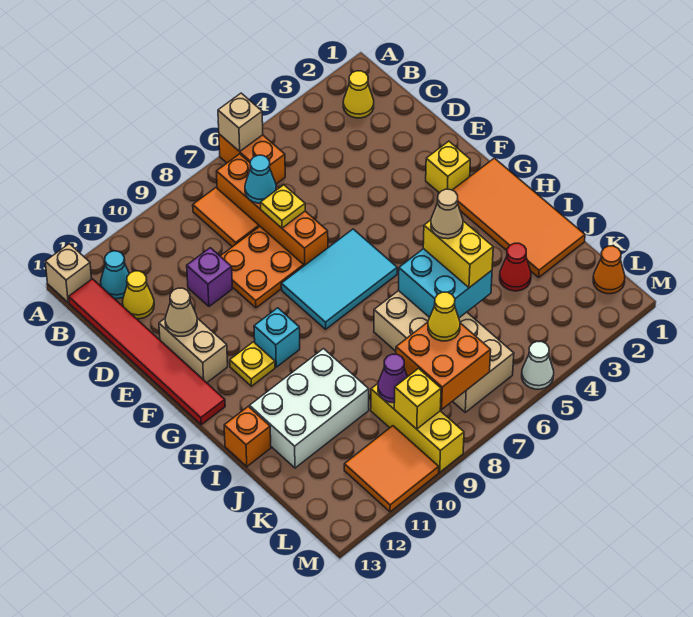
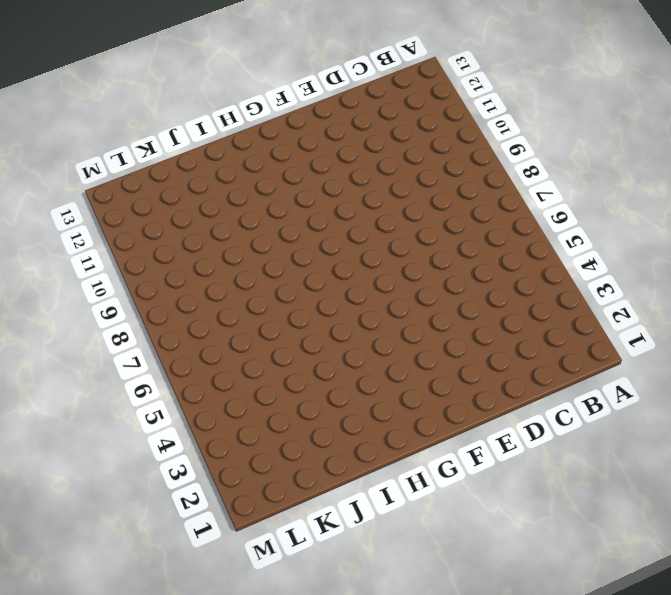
none -> orange brick A6:B6 level 1
none -> tan brick A13 level 1
none -> yellow cone B2 level 1
none -> orange brick B7:E7 level 1

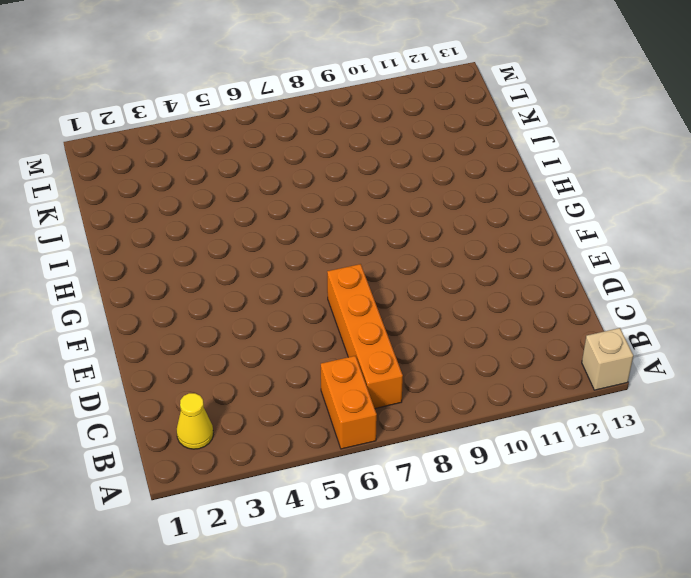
none -> orange tile B8:C8 level 1
none -> cyan cone B12 level 1
none -> red tile B13:G13 level 1
none -> yellow cone C12 level 1

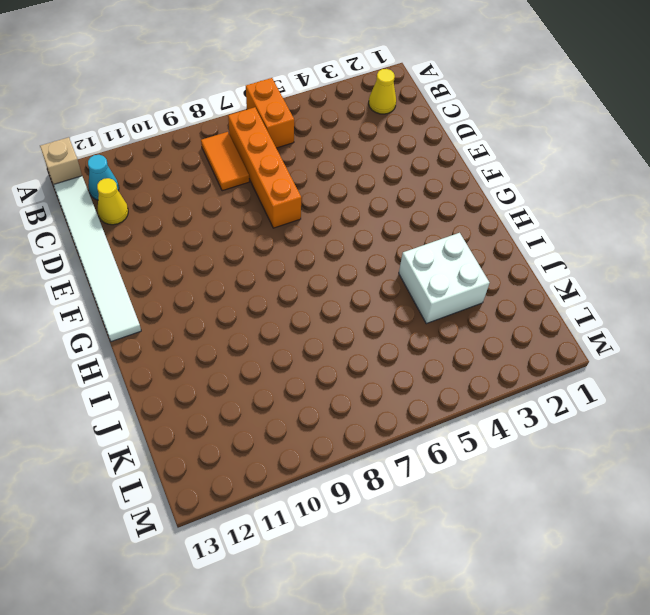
white tile B13:G13 level 1 -> red tile B13:G13 level 1
white brick I3:J4 level 1 -> red cone J3 level 1
none -> orange plate D8:E9 level 1
none -> purple brick D10 level 1
none -> tan brick E12:F12 level 1
none -> yellow brick F2 level 1

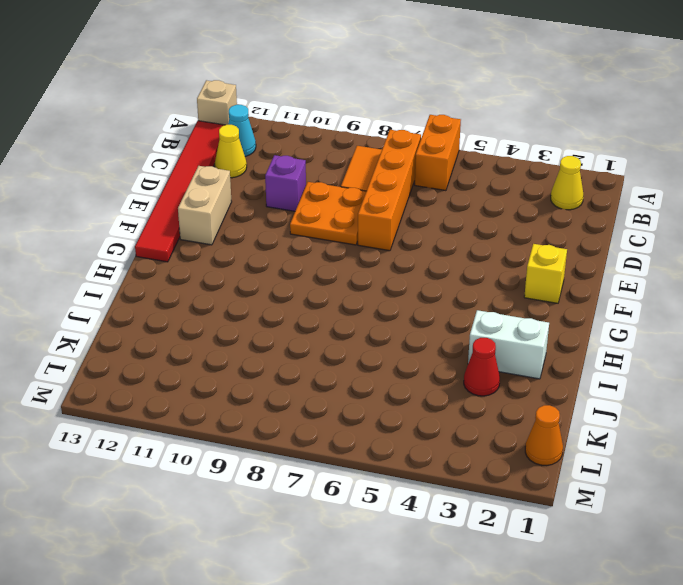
white brick I2:I3 level 1 -> orange tile G1:J2 level 1
none -> cyan tile F6:G8 level 1
none -> cyan brick G10 level 1
none -> yellow plate G11 level 1
none -> tan brick I6:L7 level 1

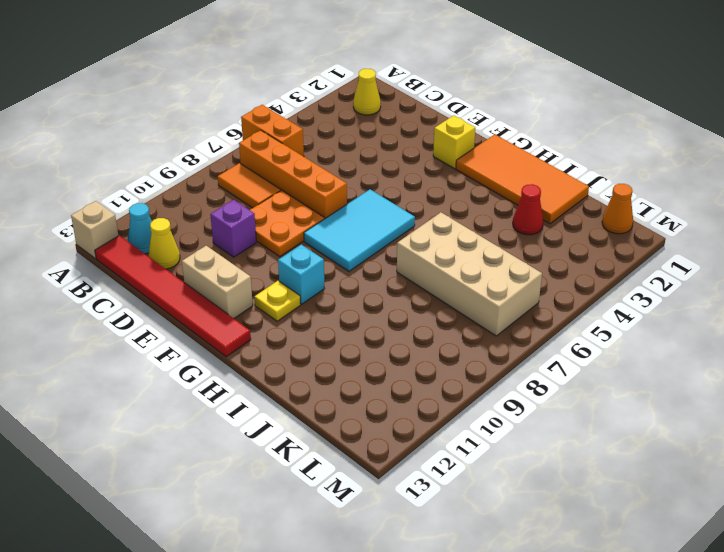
none -> white brick I10:J12 level 1
none -> orange brick I13 level 1
none -> yellow brick K9:M9 level 1
none -> orange tile L10:M11 level 1

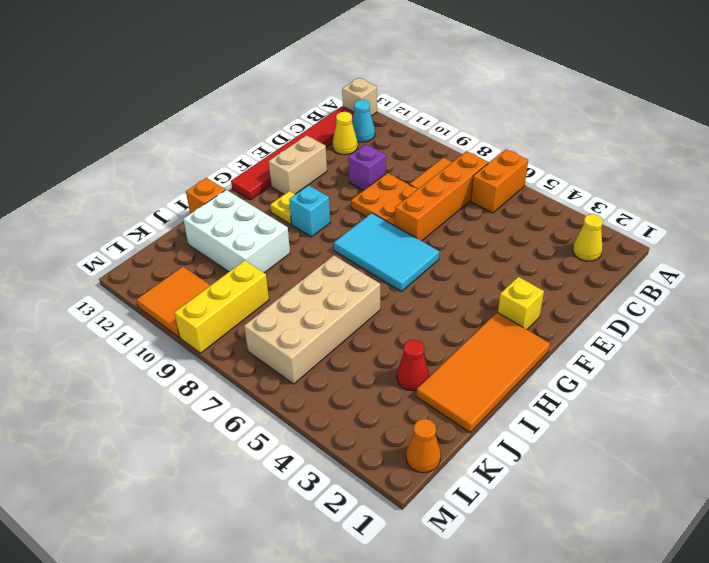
none -> white cone M5 level 1
none -> tan brick A6 level 2
none -> cyan cone C7 level 2
none -> yellow plate D7 level 2

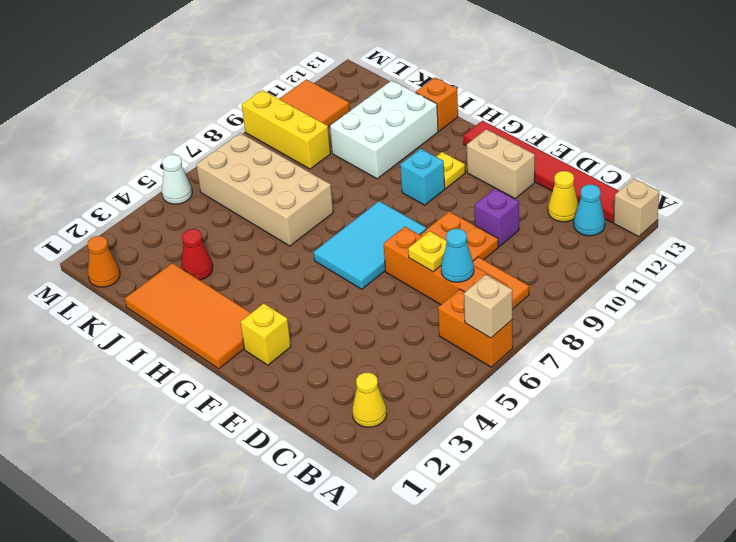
none -> tan cone E12 level 2
none -> cyan brick I5:J6 level 2
none -> orange brick K7:L8 level 2
none -> purple cone K9 level 2

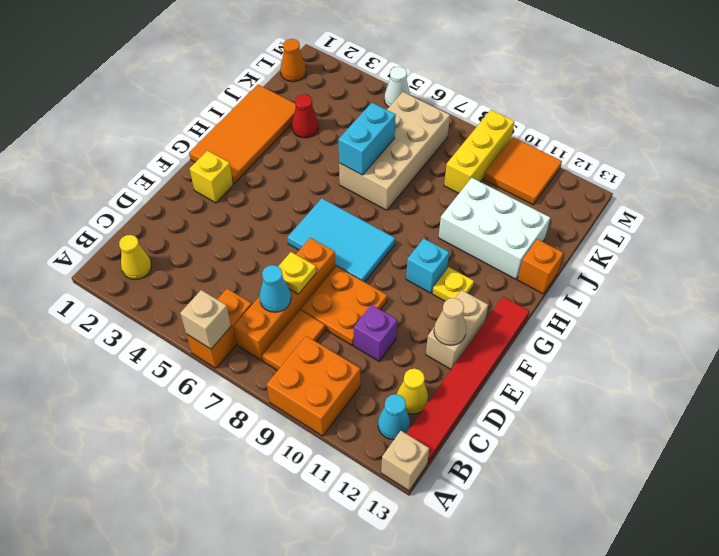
orange brick A9:B10 level 1 -> orange brick K7:L8 level 2
cyan brick I6:J6 level 2 -> cyan brick I5:J6 level 2
none -> purple cone K9 level 2
none -> yellow brick L9 level 2
none -> yellow brick I5:J5 level 3
none -> yellow cone K7 level 3

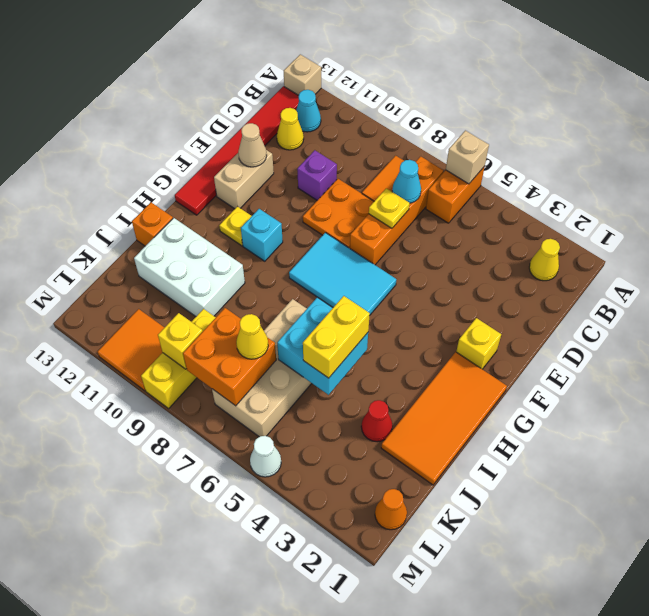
none -> purple cone K9 level 2
none -> tan cone I5 level 4

